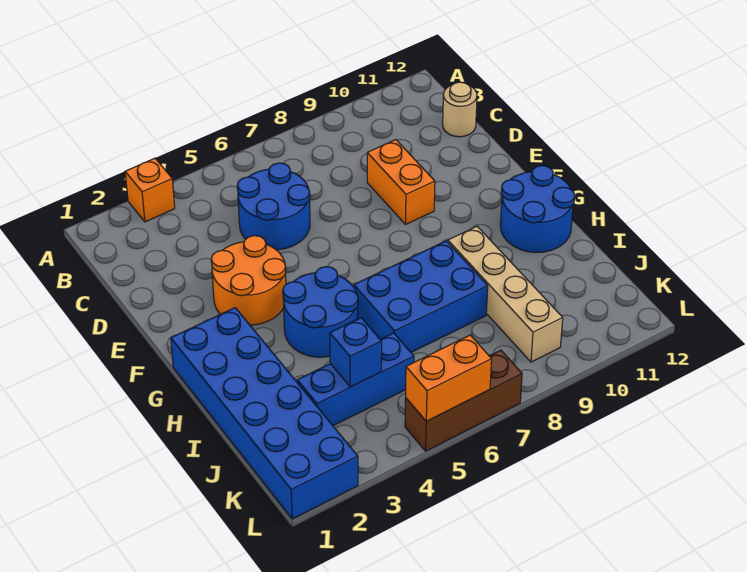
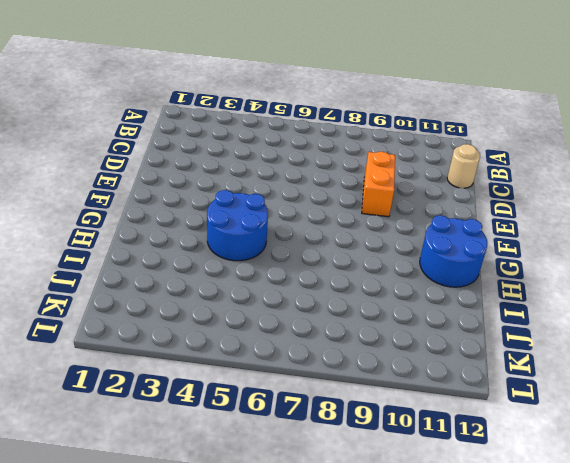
none -> orange brick A3 level 1
none -> blue round brick C5:D6 level 1
none -> orange round brick E3:F4 level 1

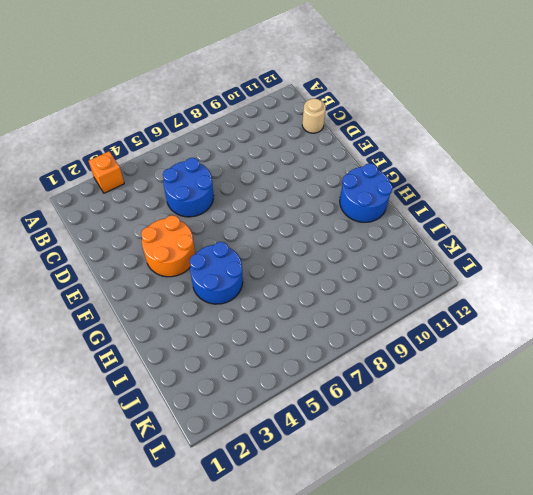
none -> orange brick D9:E9 level 1
none -> blue brick G1:L2 level 1
none -> blue brick H6:I8 level 1

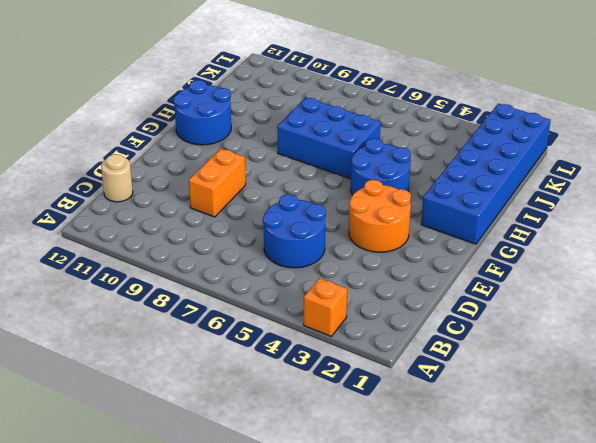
none -> tan brick H9:K9 level 1
none -> blue brick J3:J5 level 1
none -> brown brick L5:L7 level 1

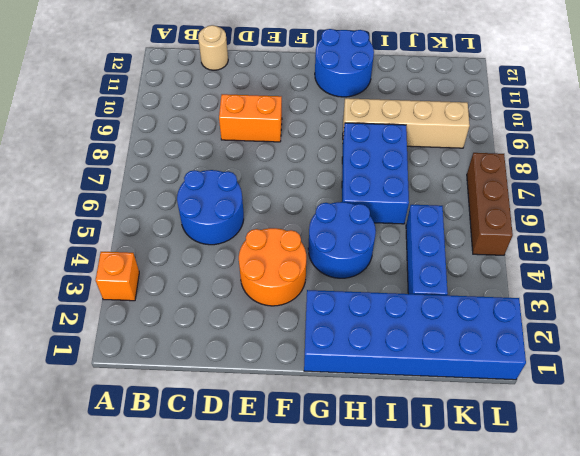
none -> blue brick J4 level 2
none -> orange brick L5:L6 level 2

